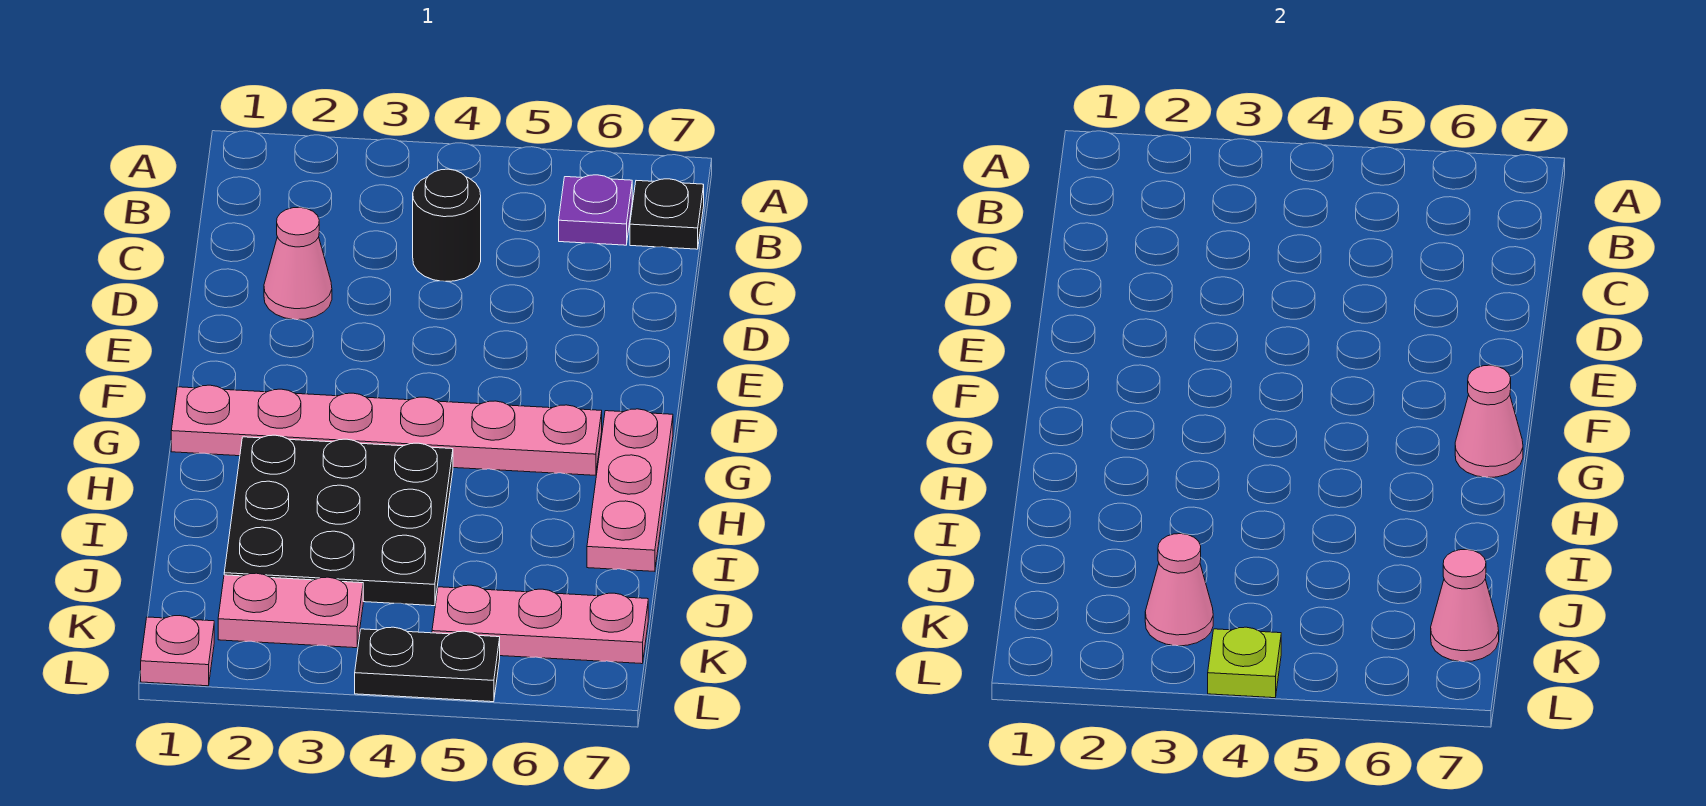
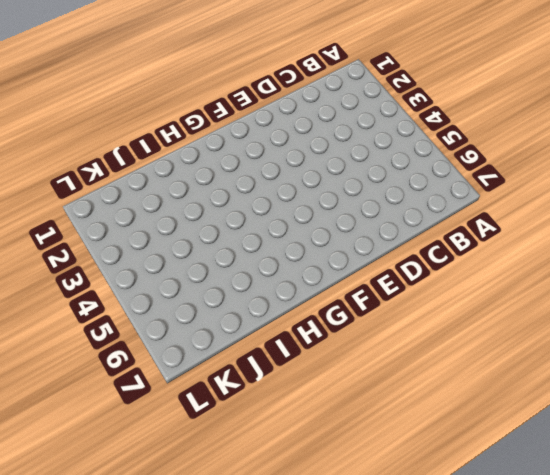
none -> purple plate B6 level 1
none -> black plate B7 level 1
none -> black round brick C4 level 1

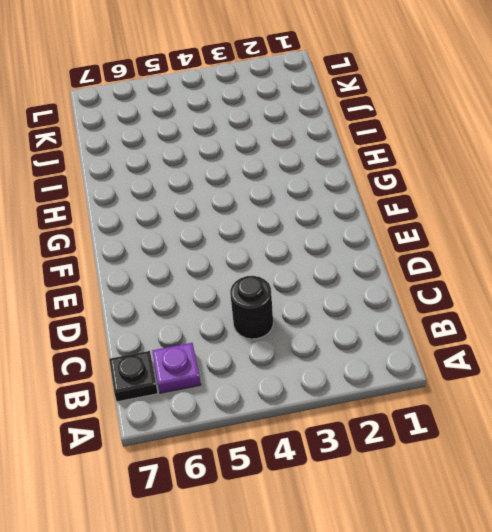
none -> pink cone D2 level 1
none -> pink plate G1:G6 level 1
none -> pink plate G7:I7 level 1

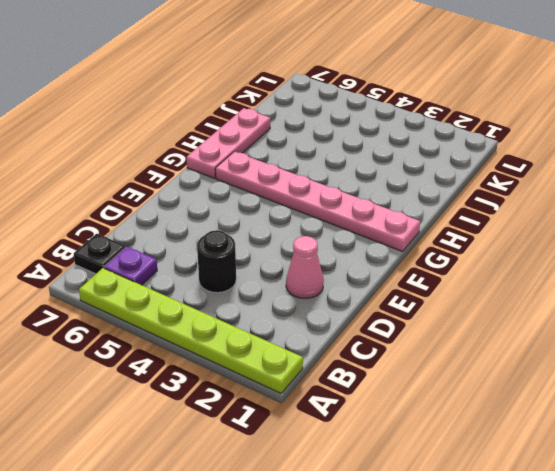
lime plate A1:A6 level 1 -> none
none -> black plate H2:J4 level 1
none -> pink plate K2:K3 level 1
none -> pink plate K5:K7 level 1

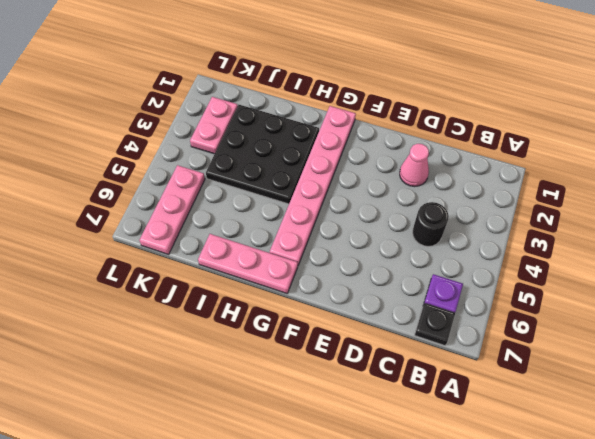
none -> pink plate L1 level 1
none -> black plate L4:L5 level 1
none -> pink cone G7 level 2

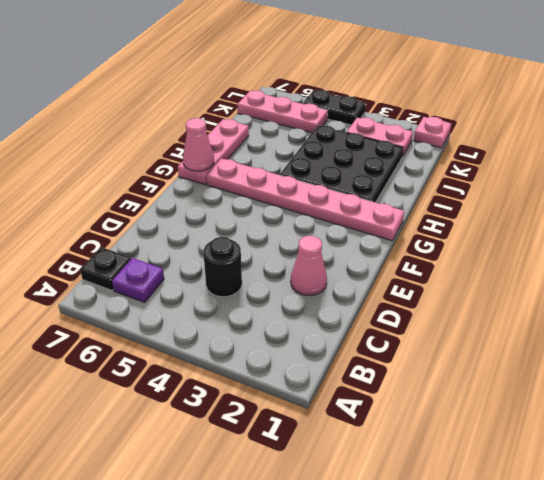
none -> pink cone K3 level 2
none -> pink cone K7 level 2
none -> lime plate L4 level 2

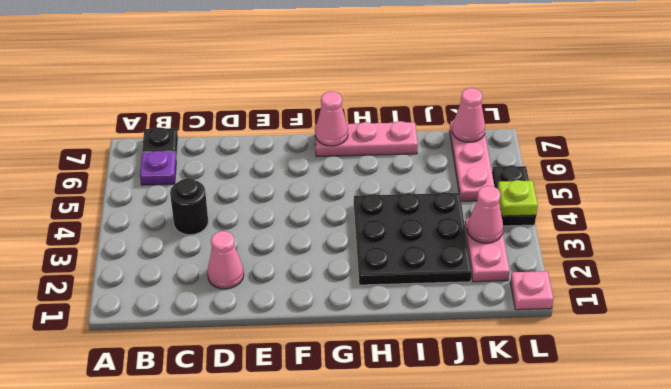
none -> pink plate G1:G6 level 1

